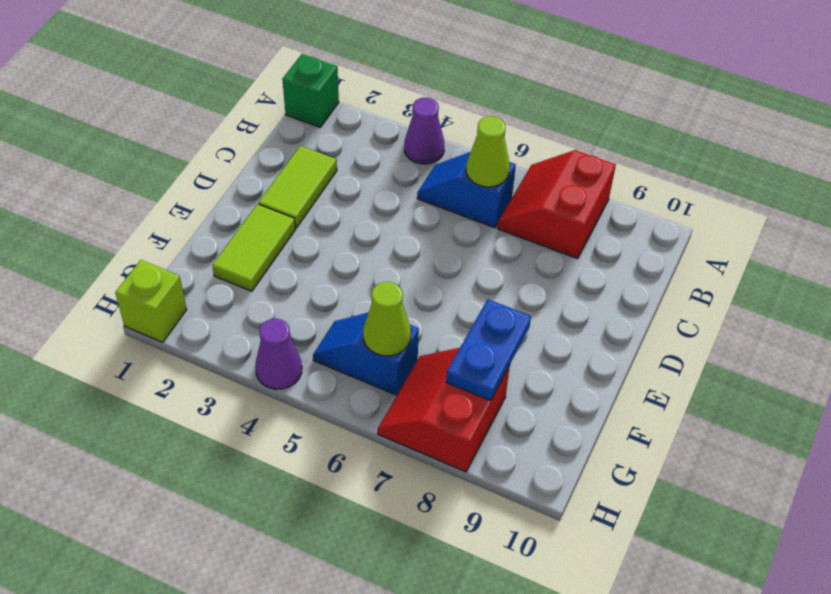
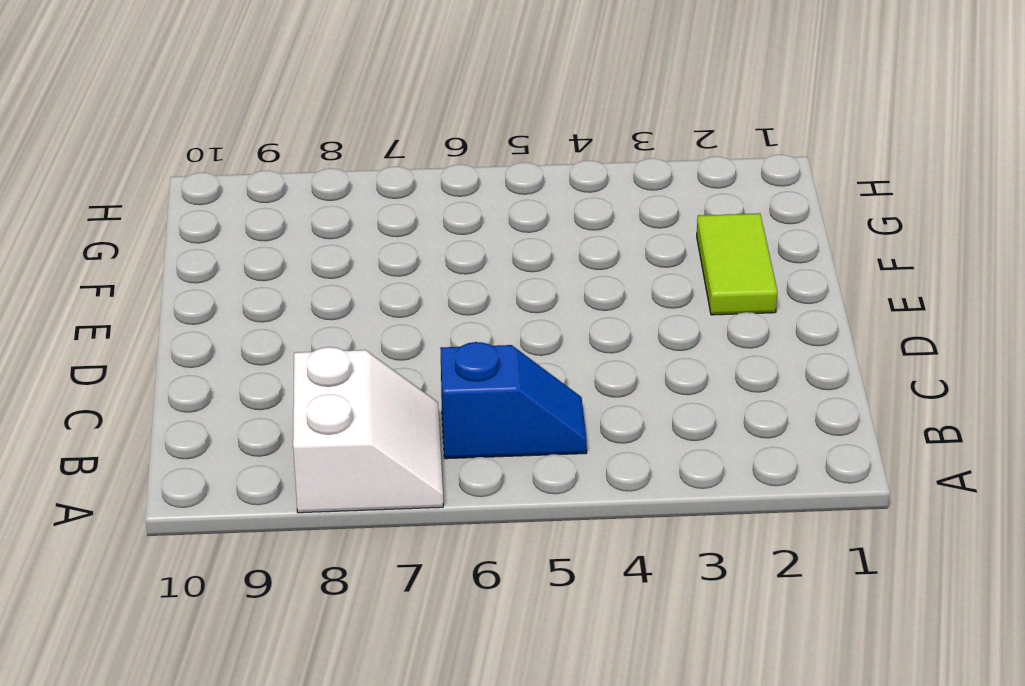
white slope A7:B8 level 1 top 8 -> red slope A7:B8 level 1 top 8
none -> green brick A1 level 1
none -> purple cone A4 level 1
none -> lime tile C2:D2 level 1

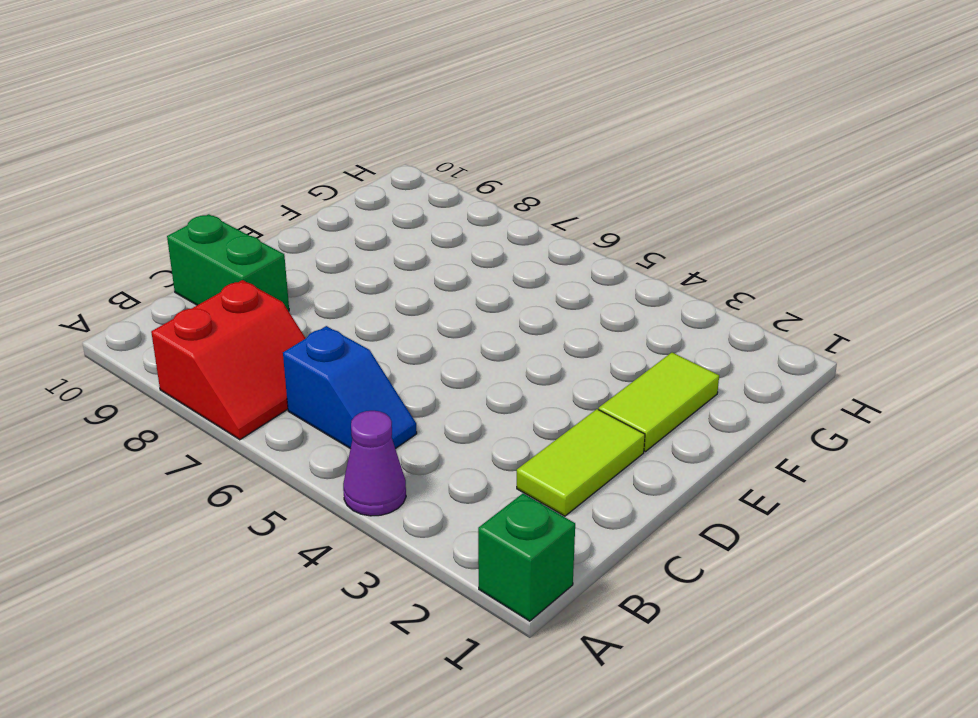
green brick C9:C10 level 1 -> none
none -> blue slope G5:G6 level 1 top 6
none -> red slope G7:H8 level 1 top 8
none -> lime brick H1 level 1

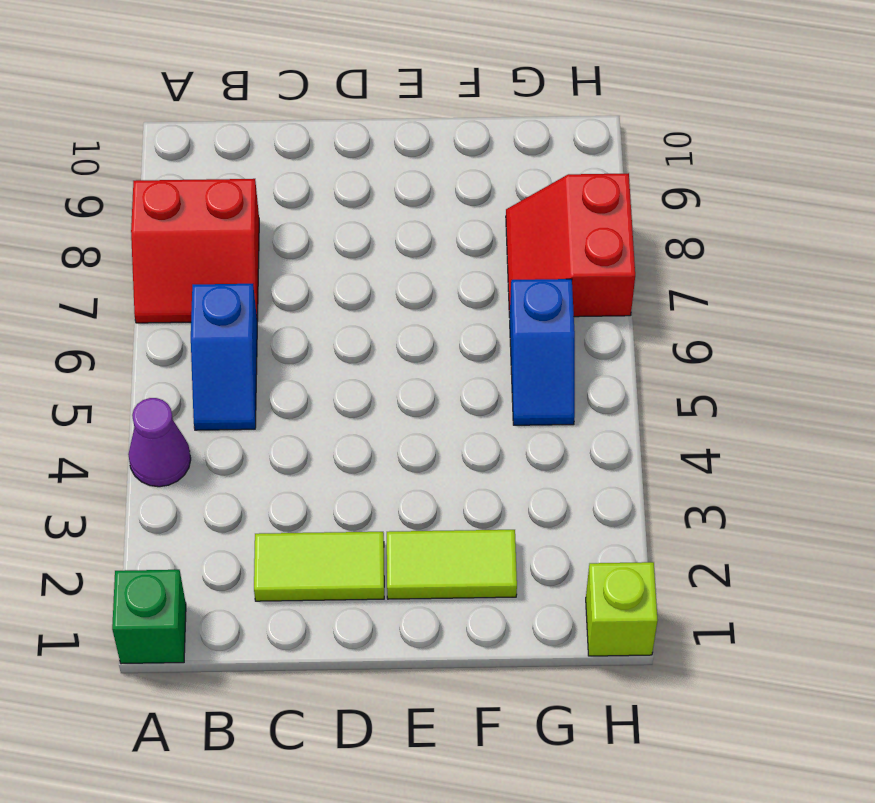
red slope G7:H8 level 1 top H -> red slope G7:H8 level 1 top 8
none -> purple cone H4 level 1
none -> lime cone B6 level 2
none -> blue plate F8:G8 level 2

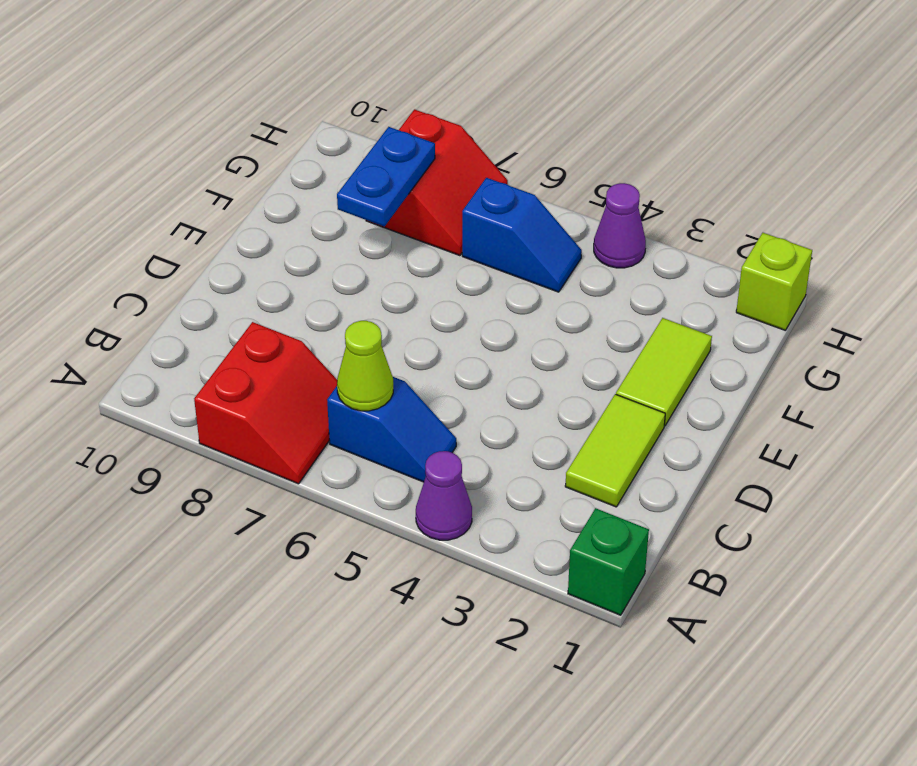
none -> lime cone G6 level 2

